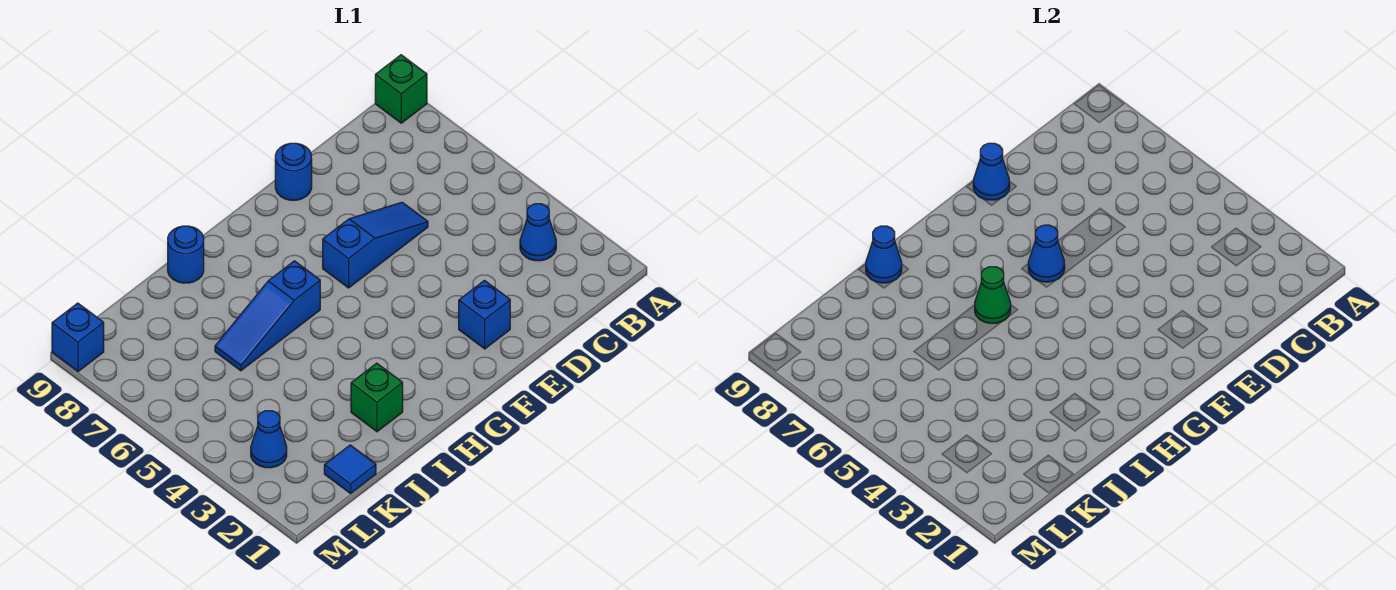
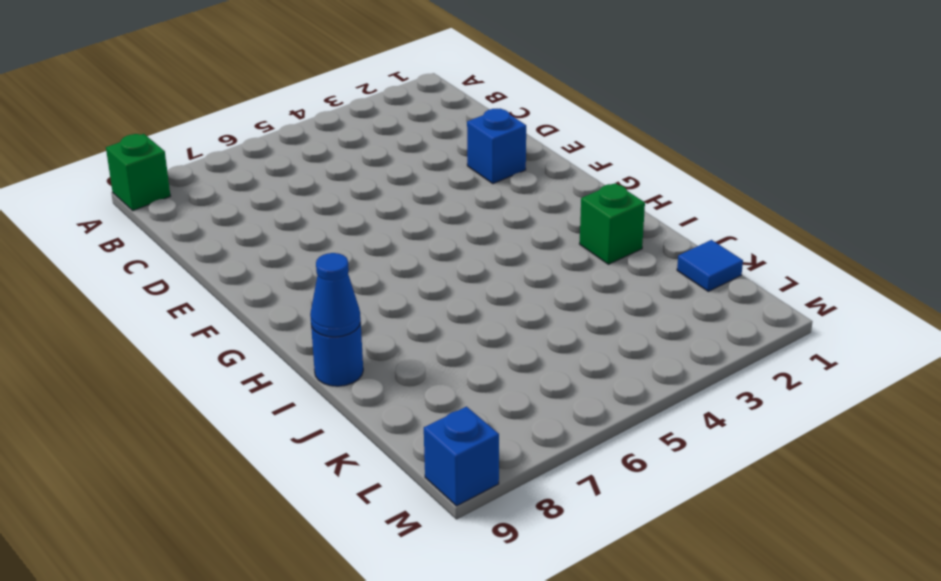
none -> blue cone B3 level 1
none -> blue slope D6:F6 level 1 top F
none -> blue round brick E9 level 1

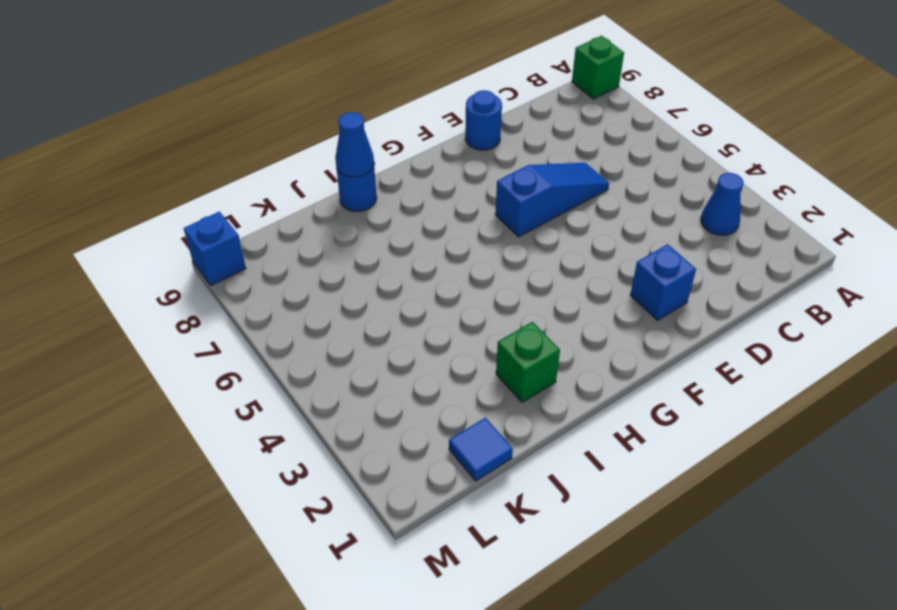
none -> blue slope H6:J6 level 1 top H
none -> blue cone L3 level 1
none -> blue cone E9 level 2

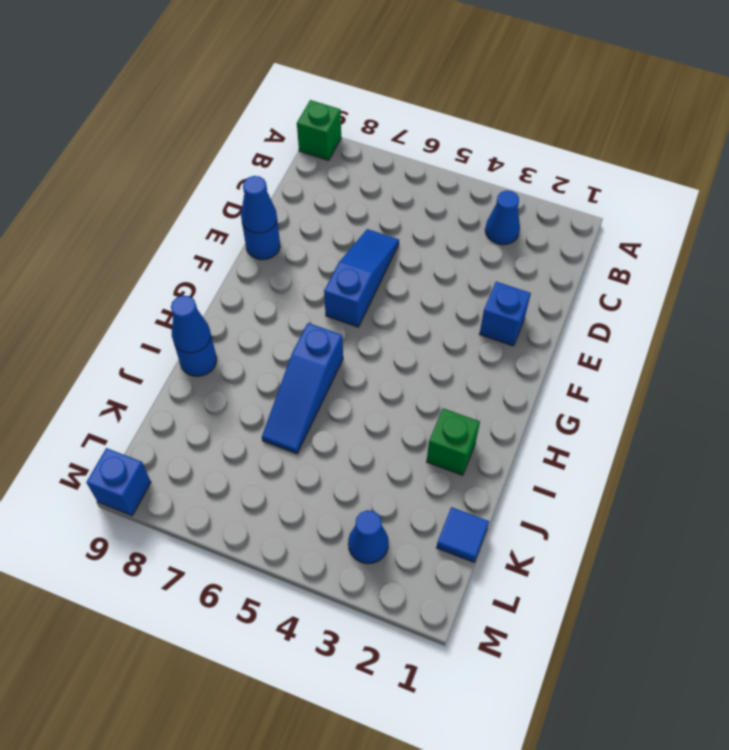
none -> blue cone F6 level 2
none -> green cone H6 level 2

